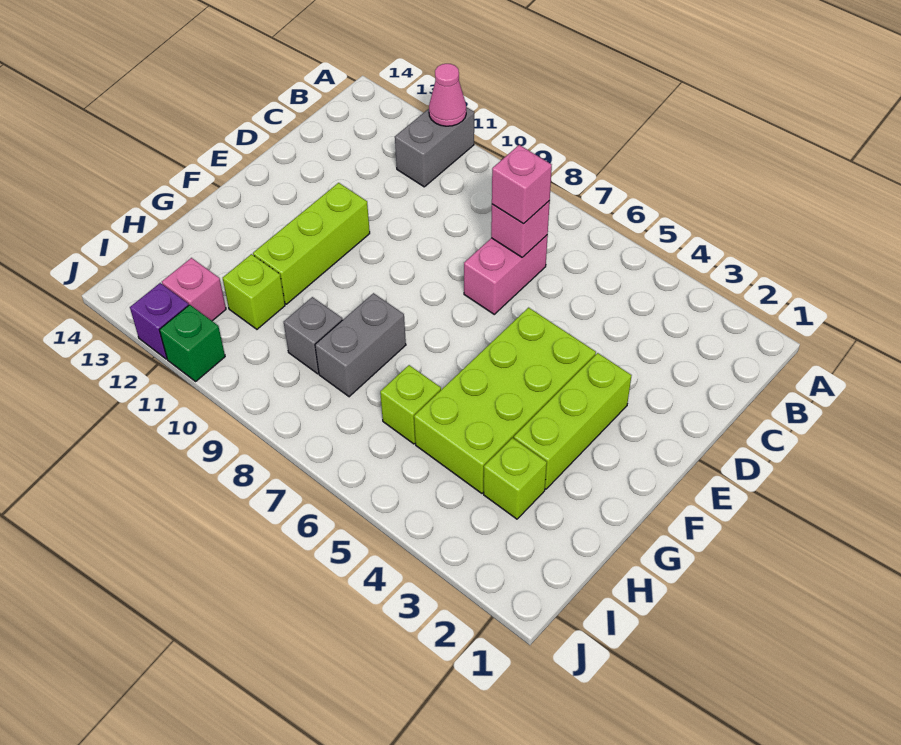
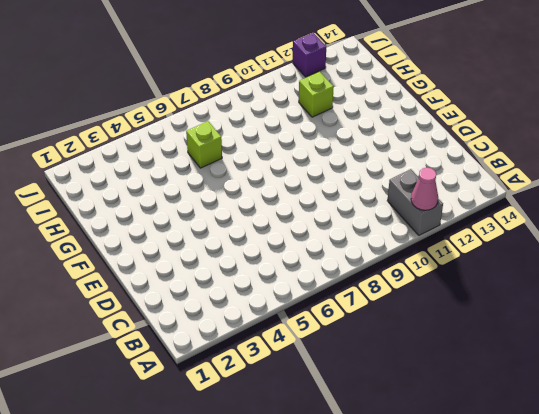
none -> pink brick C7:D7 level 1
none -> lime brick E3:G3 level 1
none -> lime brick E4:H5 level 1

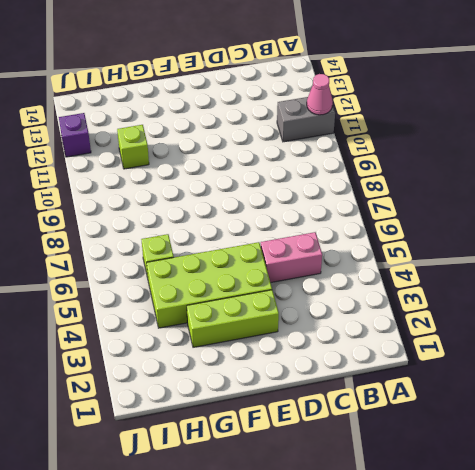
pink brick C5:D5 level 1 -> pink brick C7:D7 level 1
none -> lime brick E11:G11 level 1
none -> grey brick G8:H8 level 1
none -> lime brick H3 level 1

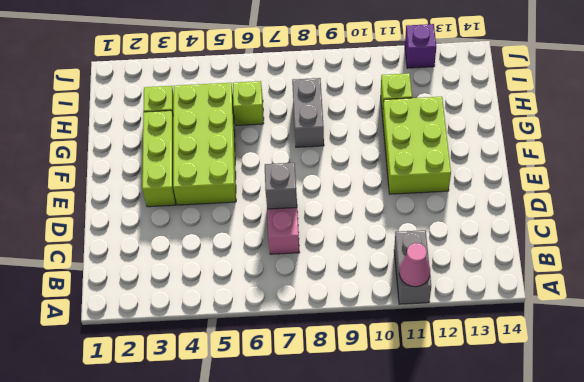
grey brick D7 level 2 -> grey brick H9 level 1
lime brick E11:G12 level 1 -> lime brick E11:G11 level 1
none -> pink brick I12 level 1
none -> green brick J11 level 1
none -> pink brick C7 level 2

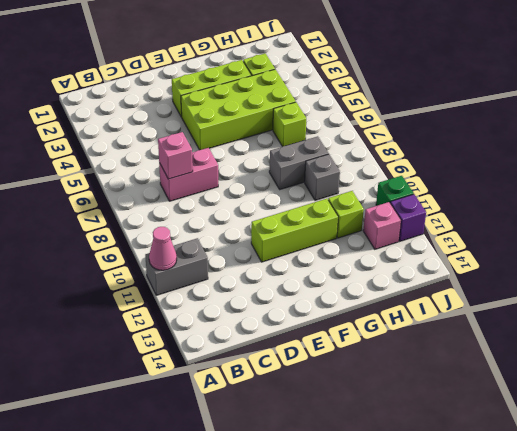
none -> pink brick C7 level 3

